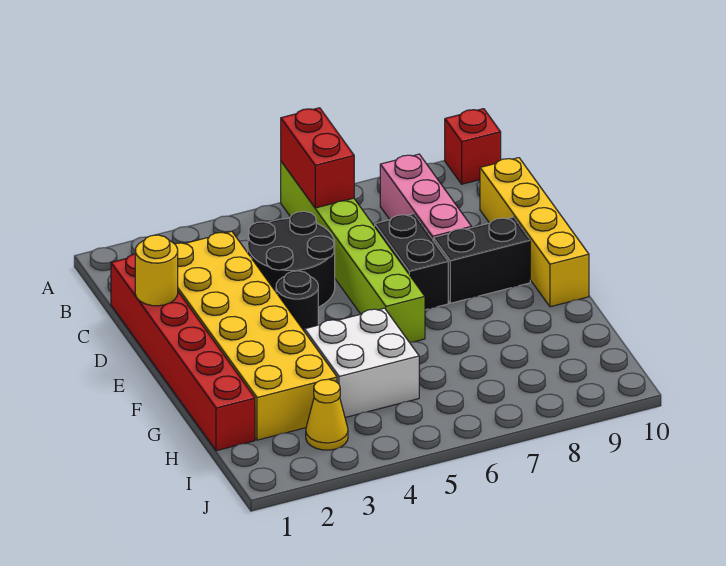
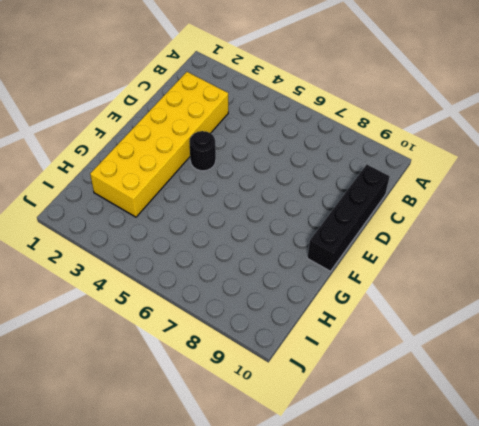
black brick C10:F10 level 1 -> yellow brick C10:F10 level 1
none -> lime brick A6:F6 level 1
none -> red brick A10 level 1
none -> pink brick B8:D8 level 1

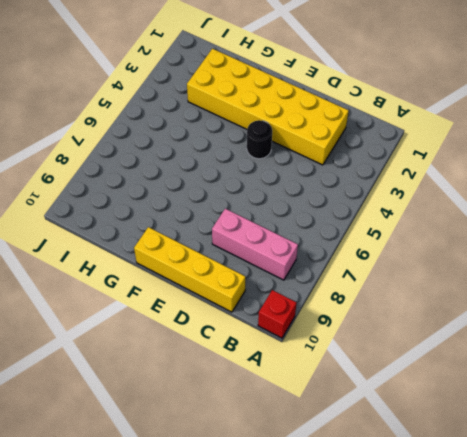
none -> lime brick A6:F6 level 1
none -> red brick C1:H1 level 1
none -> black round brick C4:D5 level 1

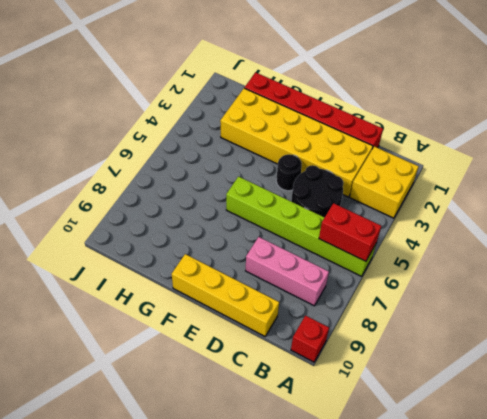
yellow brick A2:B3 level 1 -> none
none -> black brick D7:E7 level 1
none -> black brick E8:E9 level 1
none -> white brick G4:H5 level 1

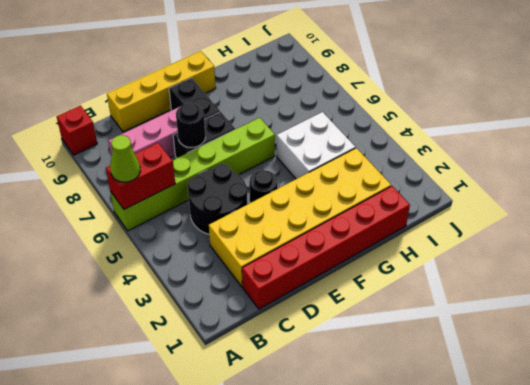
lime cone A6 level 3 -> none
black round brick D7 level 2 -> none
none -> yellow cone I3 level 1
none -> yellow round brick D1 level 2

